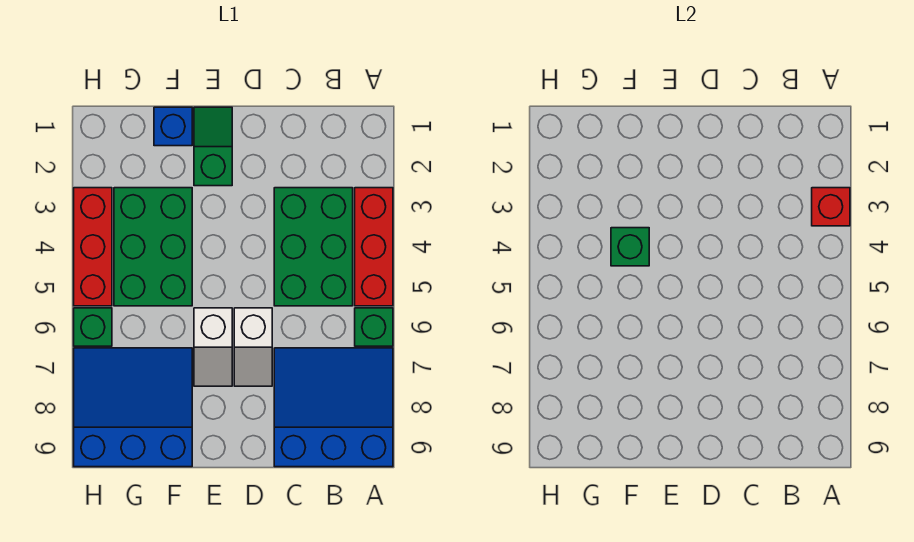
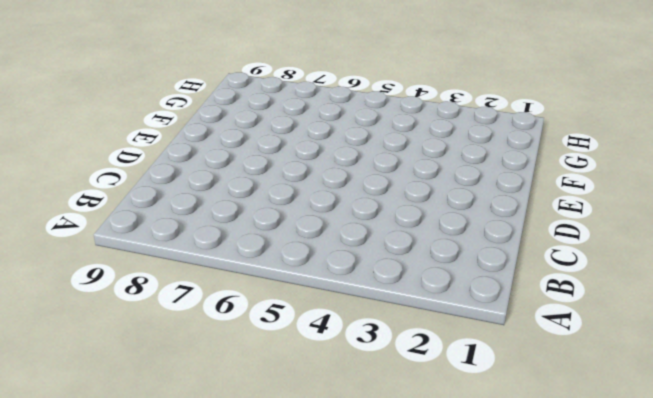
none -> red brick A3:A5 level 1
none -> green brick A6 level 1
none -> blue slope A7:C9 level 1 top 9

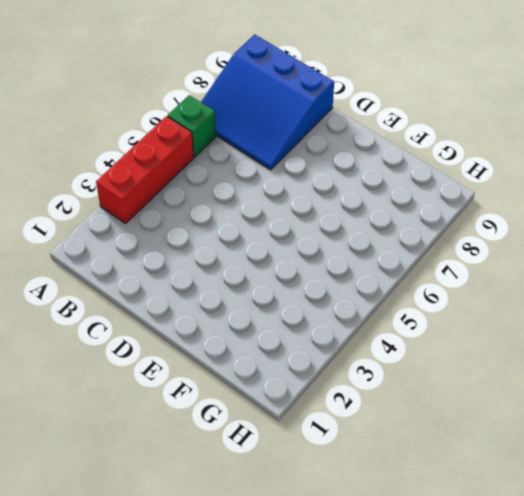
none -> green brick B3:C5 level 1
none -> white slope D6:D7 level 1 top 6
none -> green slope E1:E2 level 1 top 2

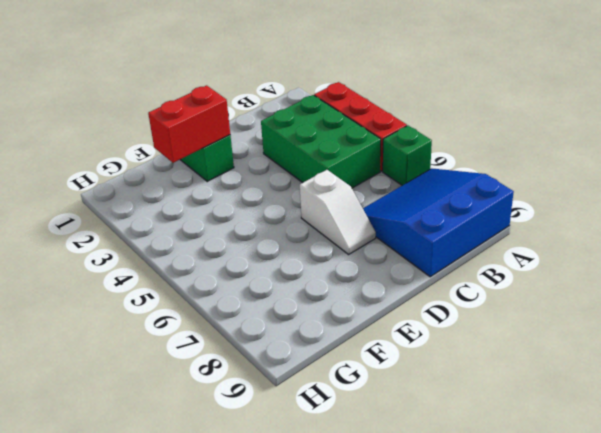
red brick E2:F2 level 2 -> none
none -> white slope E6:E7 level 1 top 6
none -> blue brick F1 level 1
none -> green brick F3:G5 level 1

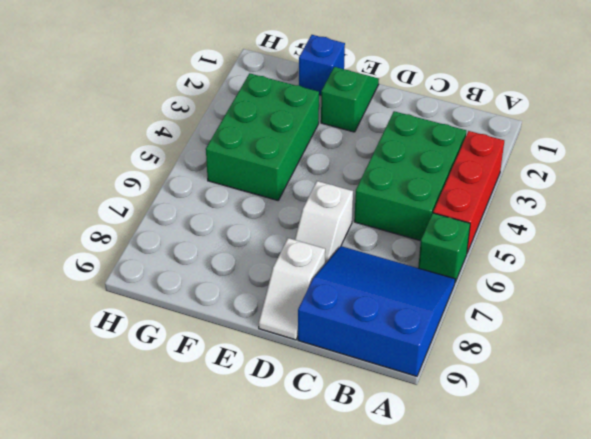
white slope D8:D9 level 1 top 8 -> white slope E6:E7 level 1 top 6
none -> blue slope F7:H9 level 1 top 9
none -> red brick H3:H5 level 1
none -> green brick H6 level 1

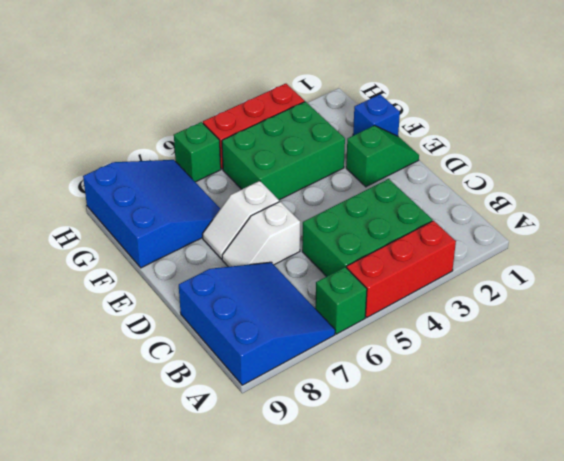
none -> red brick A3 level 2
none -> green brick F4 level 2

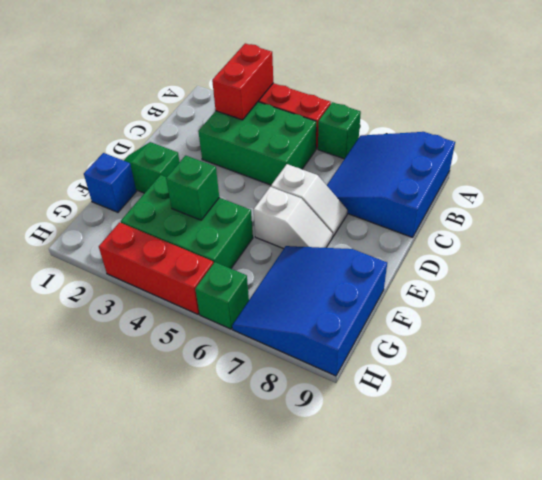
red brick A3:B3 level 2 -> red brick A3 level 2

